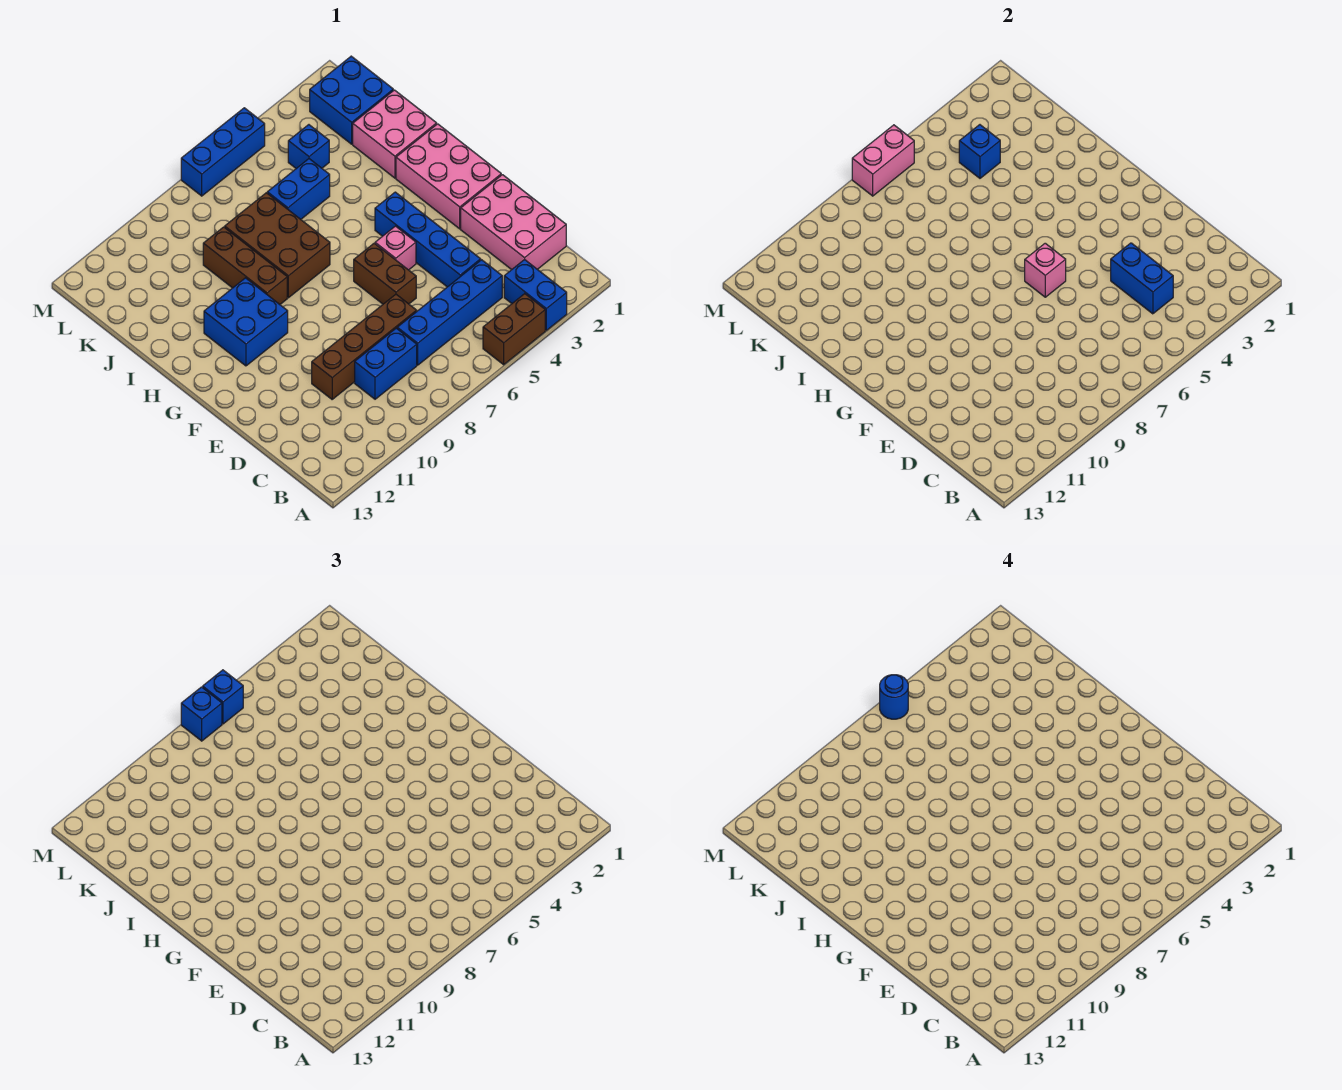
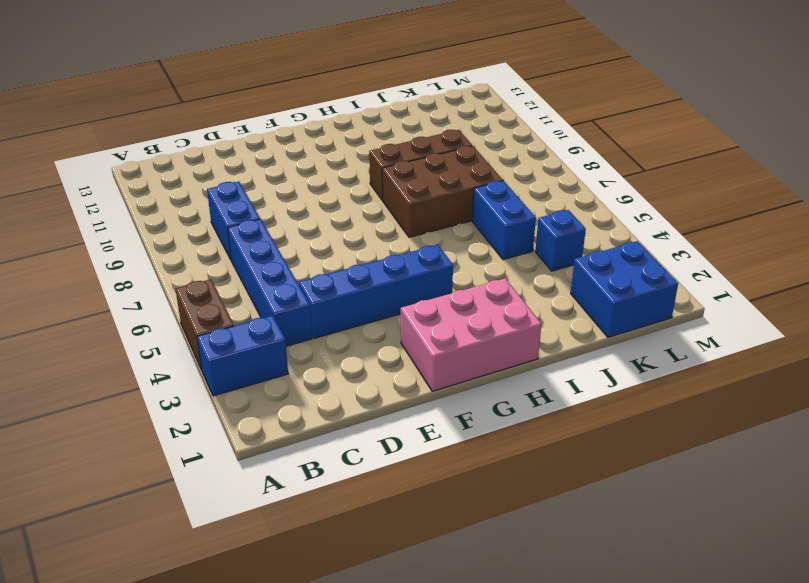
none -> pink brick C1:E2 level 1
none -> brown brick D7:D10 level 1
none -> brown brick E6:F6 level 1

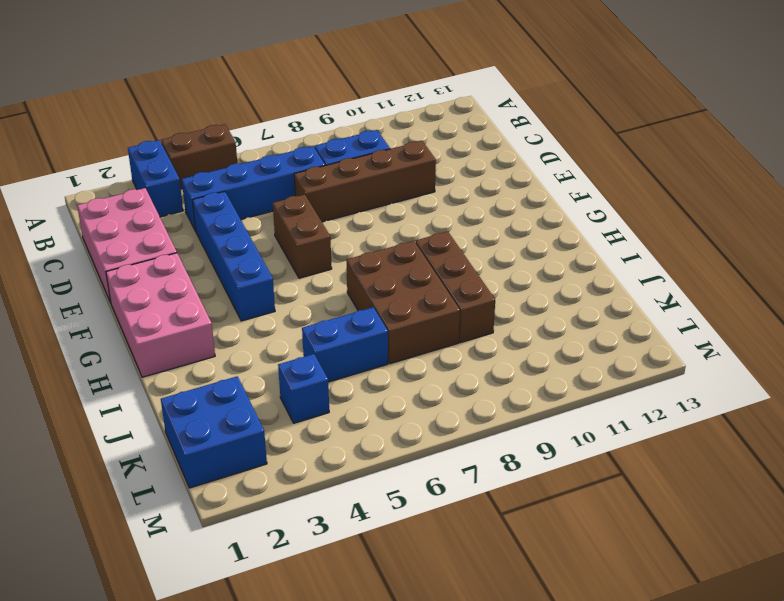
none -> pink brick F5 level 1
none -> blue brick G10:H11 level 1
none -> pink brick I1:J2 level 1

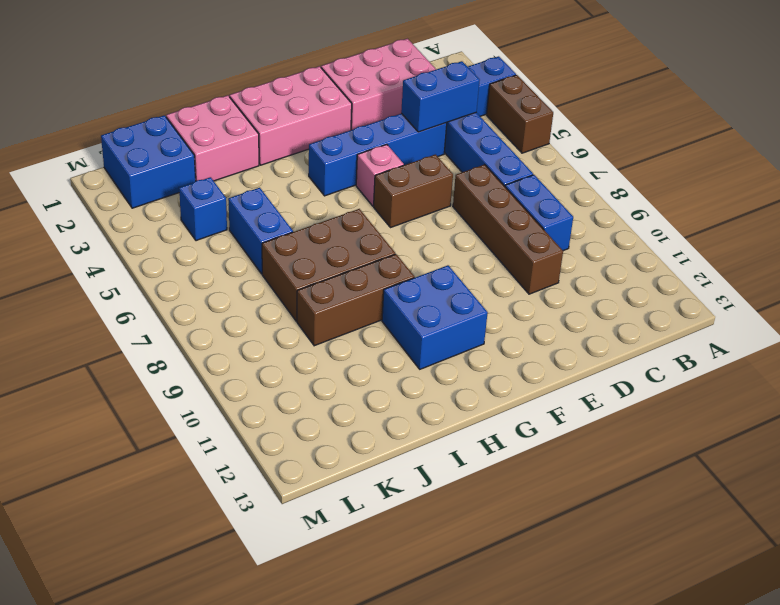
none -> blue brick M5:M7 level 1
none -> pink brick F6 level 2
none -> blue brick K4 level 2

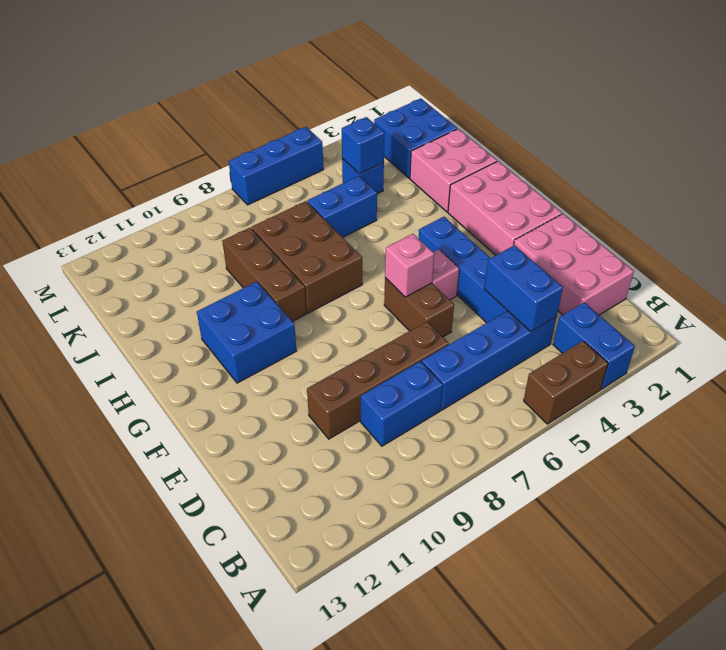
none -> pink brick M6:M7 level 2
none -> blue brick M6 level 3
none -> blue brick M7 level 3

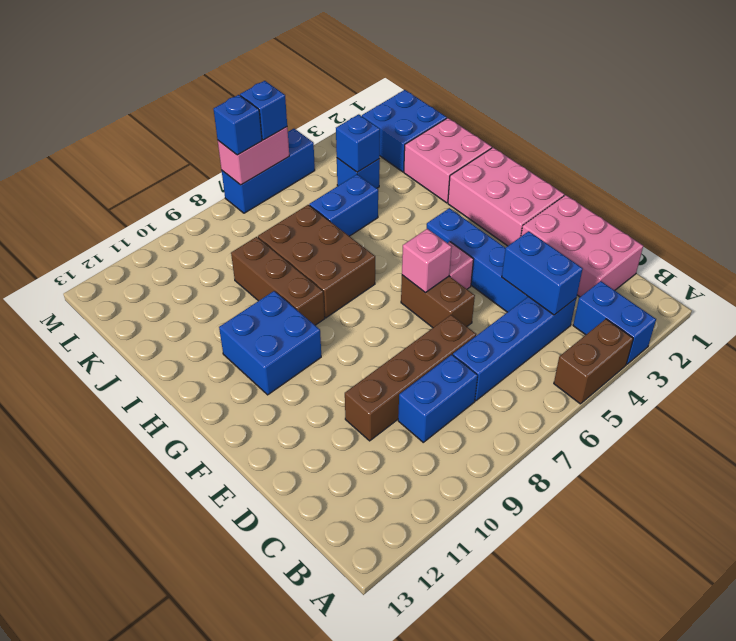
none -> blue round brick M6 level 4

